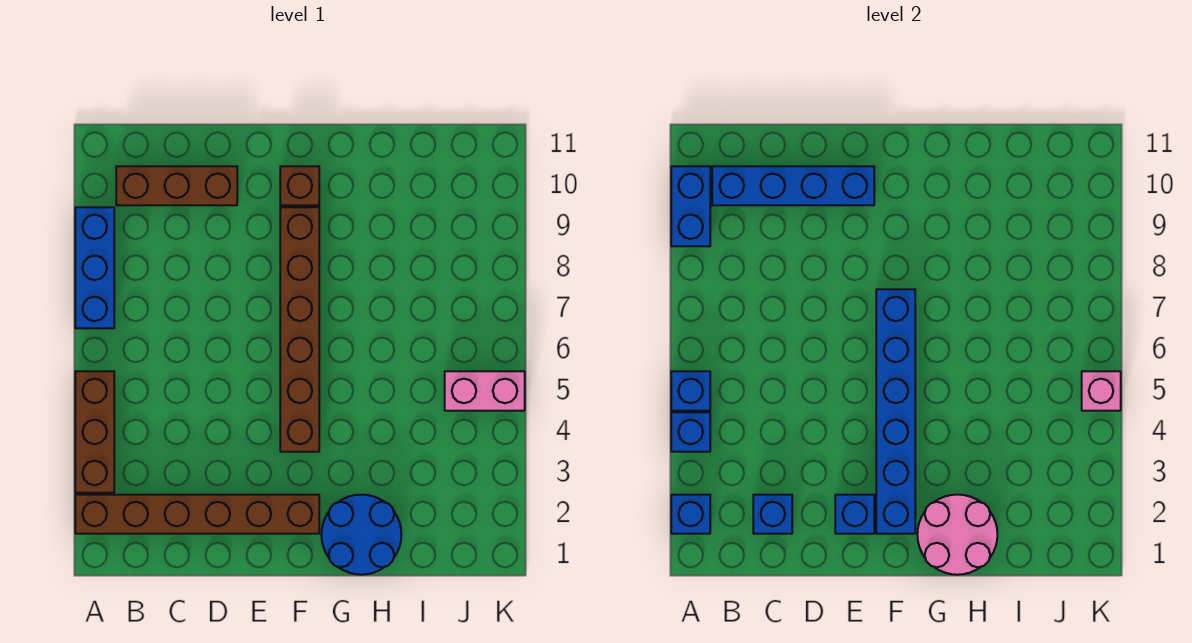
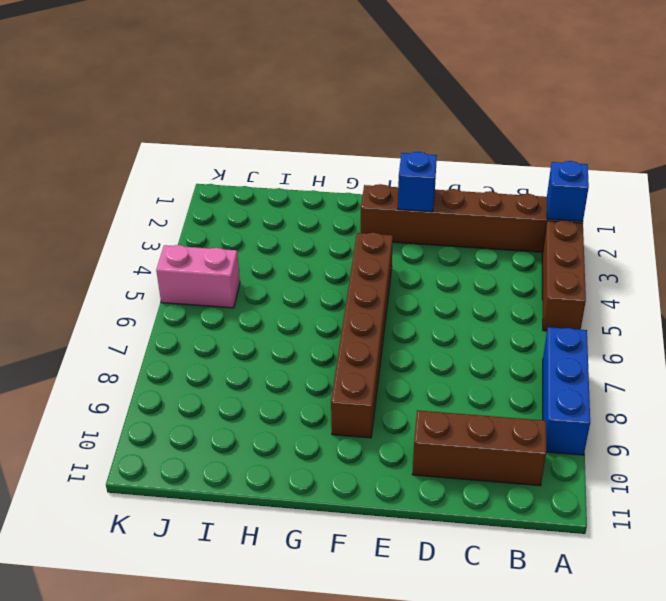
none -> brown brick F10 level 1
none -> blue round brick G1:H2 level 1
none -> blue brick A4 level 2

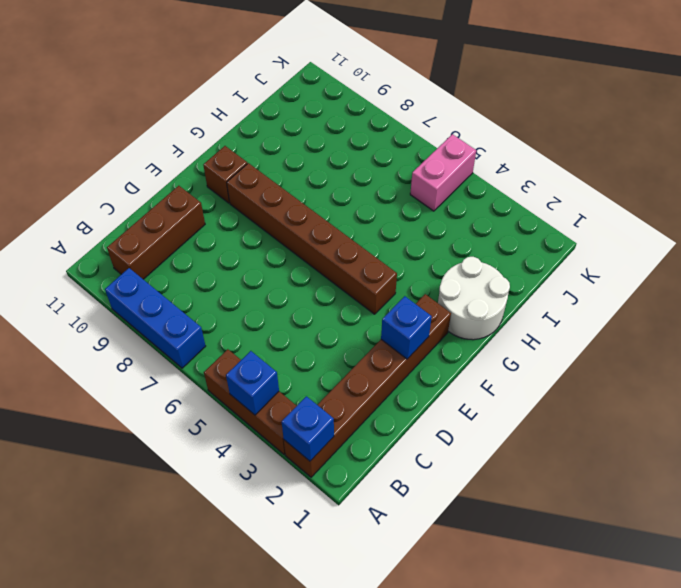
white round brick G1:H2 level 1 -> blue round brick G1:H2 level 1
none -> blue brick A5 level 2
none -> blue brick A9:A10 level 2
none -> blue brick B10:E10 level 2

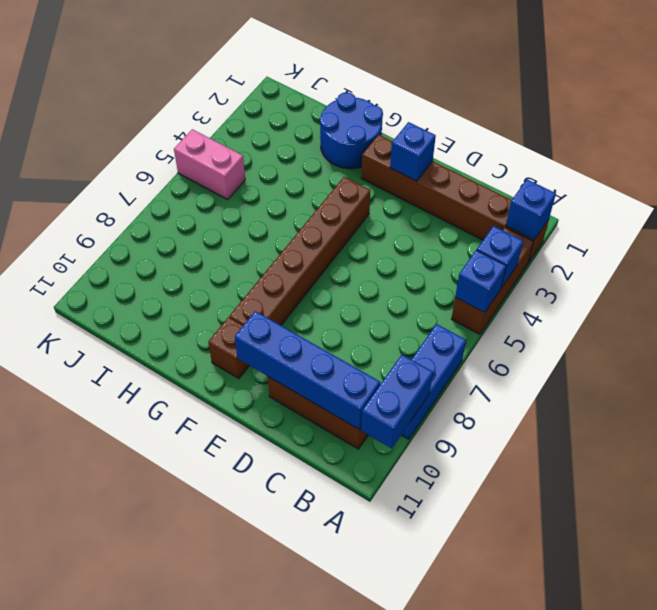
none -> blue brick C2 level 2
none -> blue brick F2:F7 level 2
none -> pink round brick G1:H2 level 2

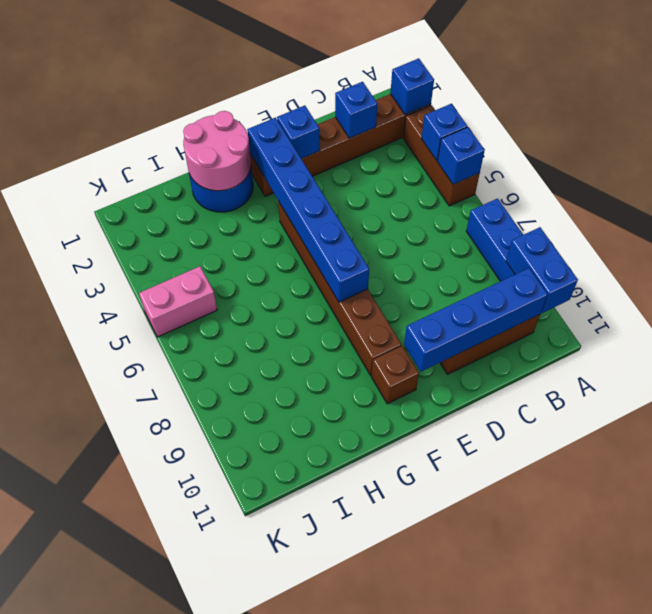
none -> pink brick K5 level 2

